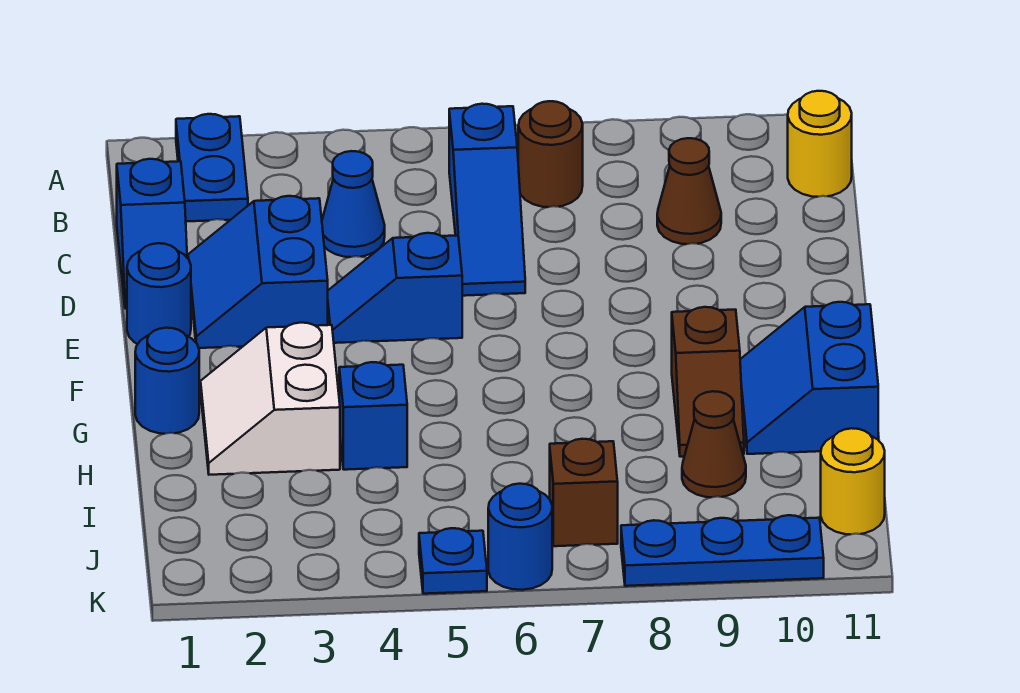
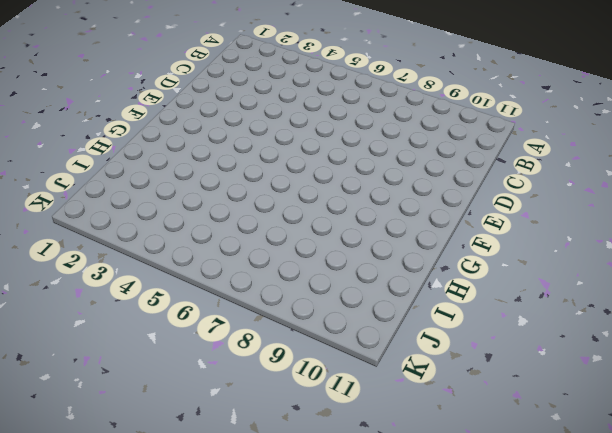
none -> blue plate A2:B2 level 1
none -> blue slope B6:D6 level 1 top B
none -> brown round brick B7 level 1

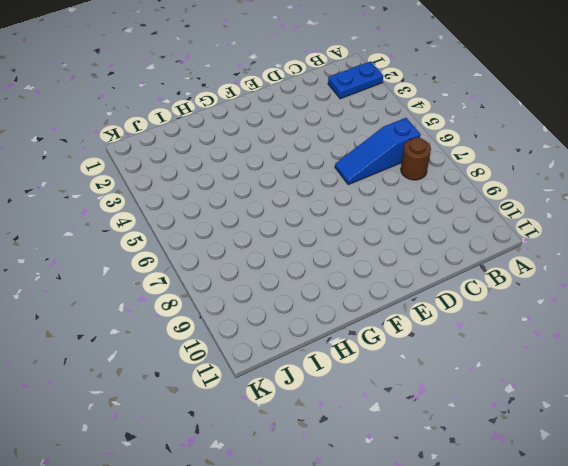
none -> yellow round brick B11 level 1
none -> blue slope C1:D1 level 1 top C
none -> blue cone C4 level 1

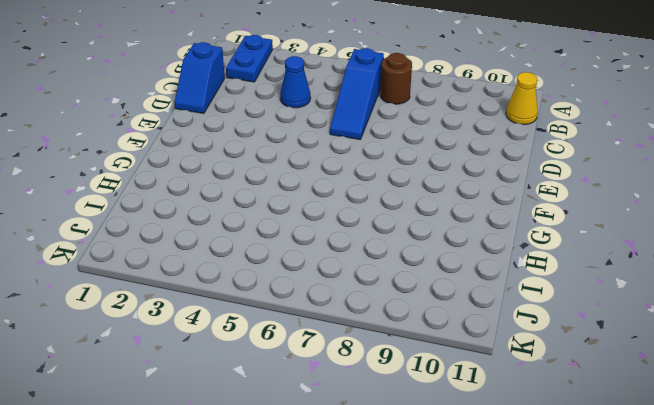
yellow cone B11 level 1 -> yellow round brick B11 level 1
none -> brown cone C9 level 1
none -> blue slope D2:E3 level 1 top 3
none -> blue round brick E1 level 1

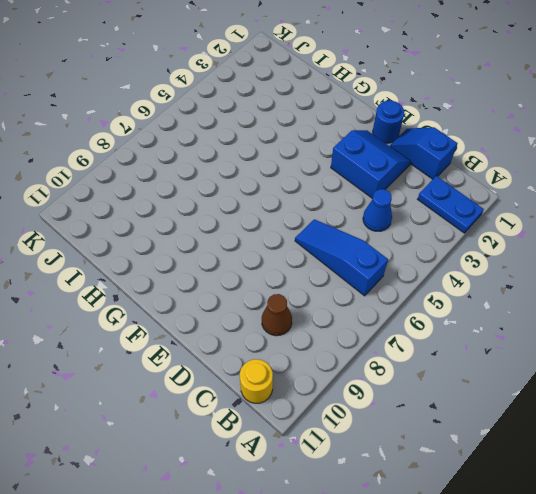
none -> brown round brick B7 level 1
none -> blue slope E4:E5 level 1 top 5
none -> blue round brick G1 level 1

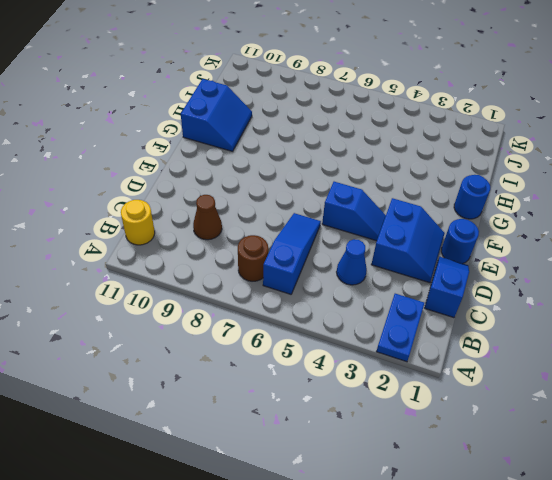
none -> white slope G2:H3 level 1 top 3
none -> brown slope G9:H9 level 1 top G
none -> blue brick H4 level 1

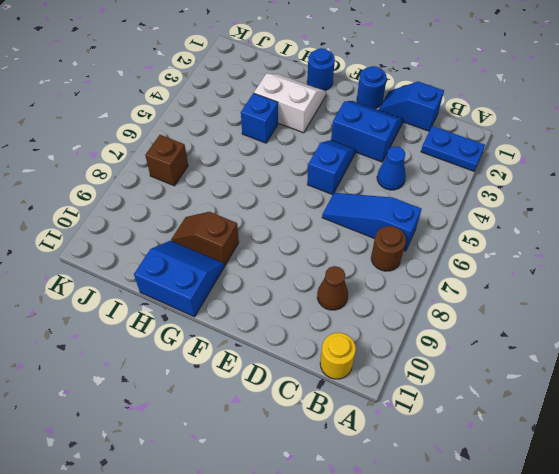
none -> brown cone I9 level 1
none -> yellow round brick J11 level 1
none -> blue plate K5 level 1

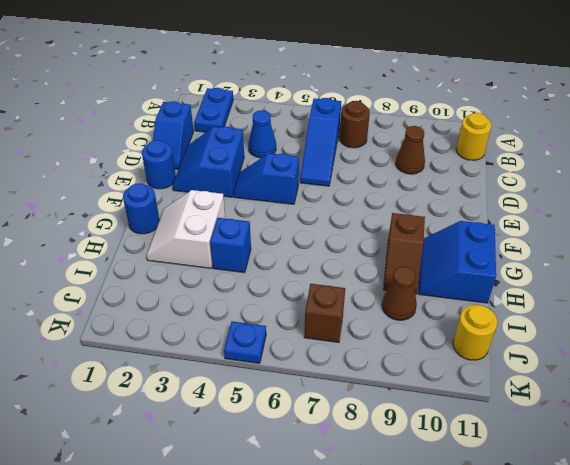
none -> blue round brick K6 level 1
none -> blue plate K8:K10 level 1

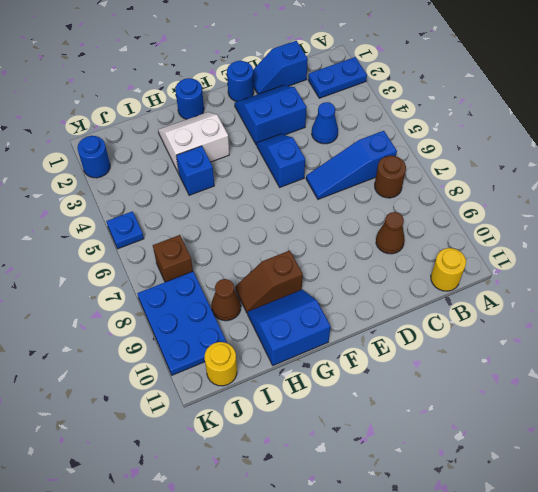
blue plate J8:K10 level 1 -> blue plate K8:K10 level 1
blue round brick K2 level 1 -> blue round brick K6 level 1

